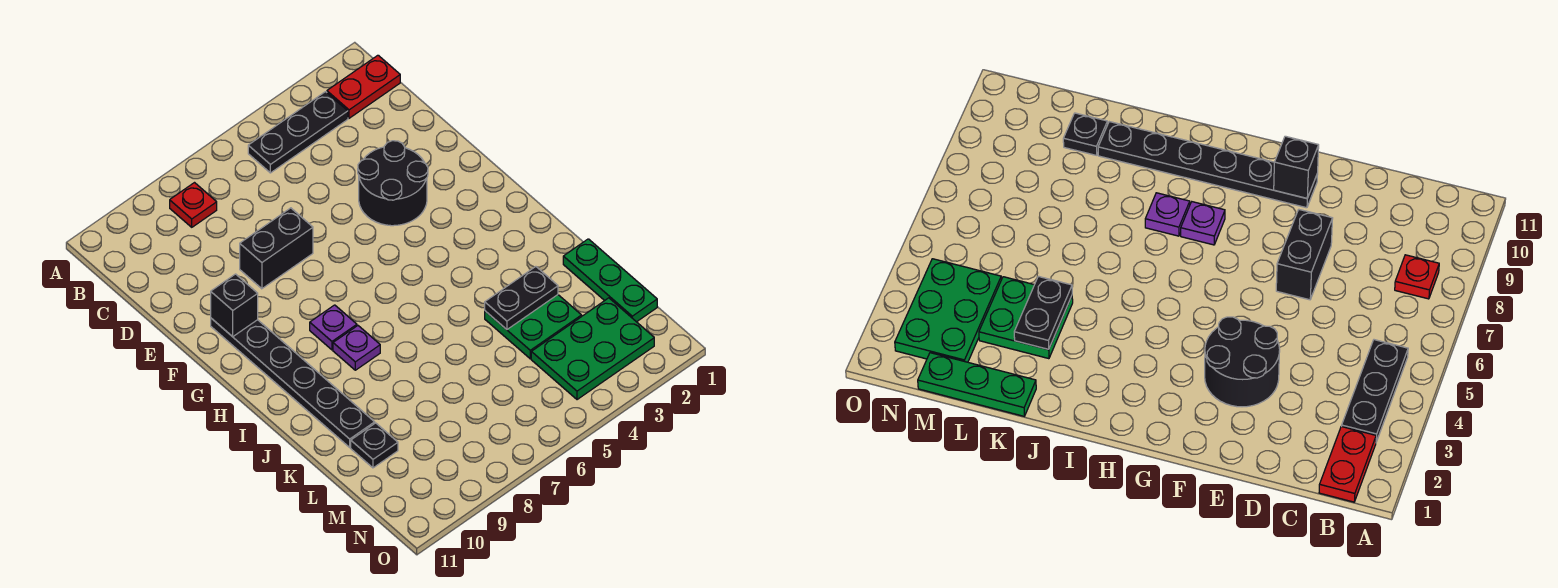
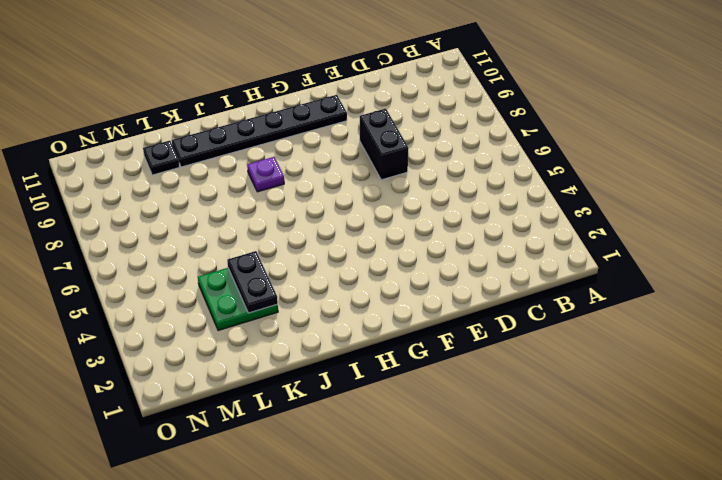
none -> red plate B1:B2 level 1
none -> black plate B3:B5 level 1
none -> red plate B8 level 1

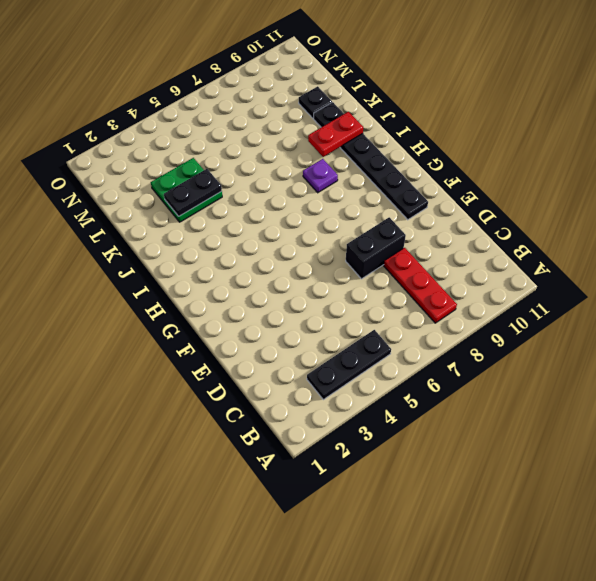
red plate B8:D8 level 1 -> red plate B8 level 1
red plate J9:J10 level 2 -> red plate B1:B2 level 1
none -> black round brick E3:F4 level 1
none -> purple plate H8 level 1
none -> green plate K1:M1 level 1

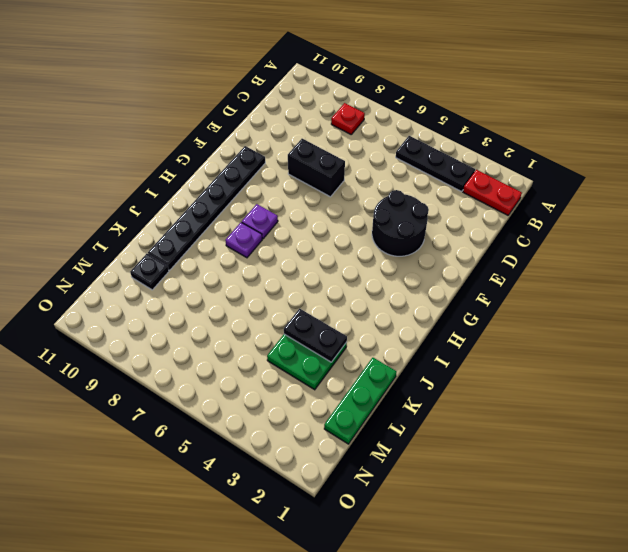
none -> green plate M2:N4 level 1
none -> black brick F10 level 2

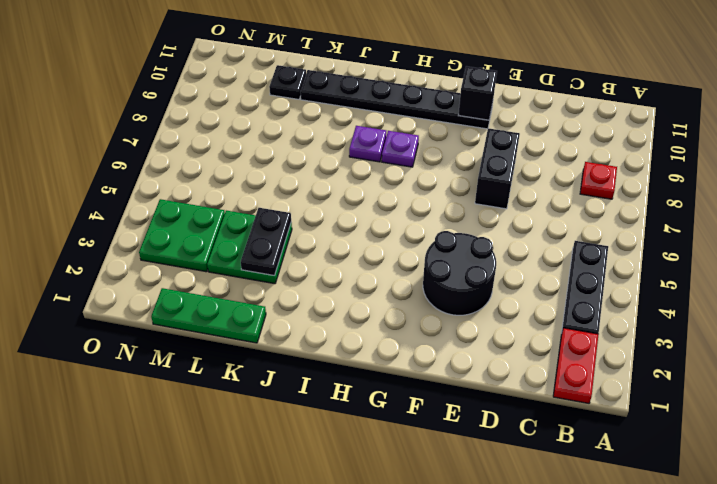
green plate M3:N4 level 1 -> green plate M2:N4 level 1

